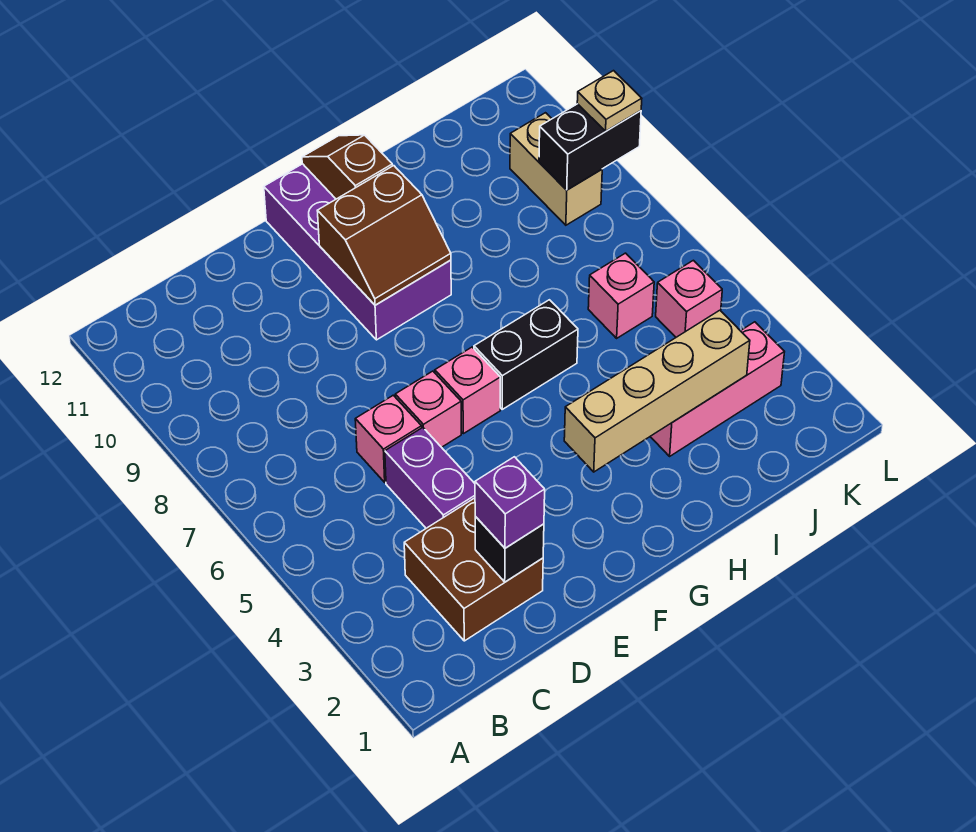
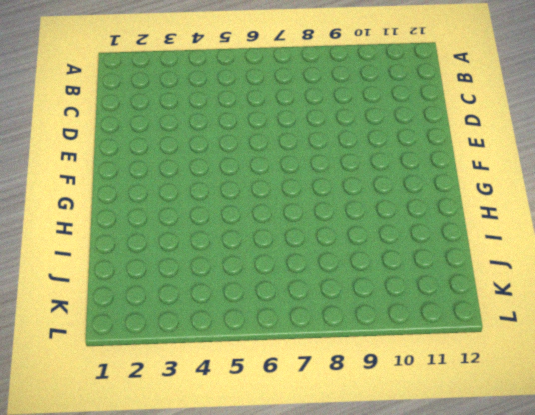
none -> brown brick C2:D3 level 1
none -> purple brick D4:D5 level 1
none -> pink brick D6 level 1

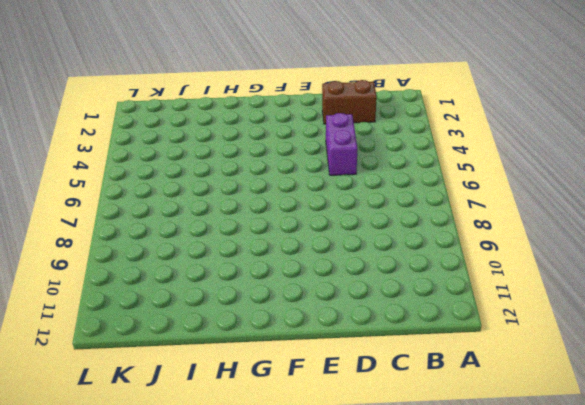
brown brick C2:D2 level 1 -> brown brick C2:D3 level 1
none -> pink brick D6 level 1
none -> pink brick E6 level 1
none -> pink brick F6 level 1

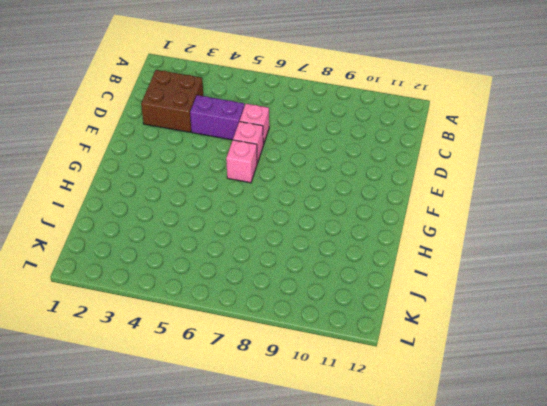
none -> purple brick F9:G12 level 1
none -> black brick G6:H6 level 1
none -> pink brick I3:K3 level 1

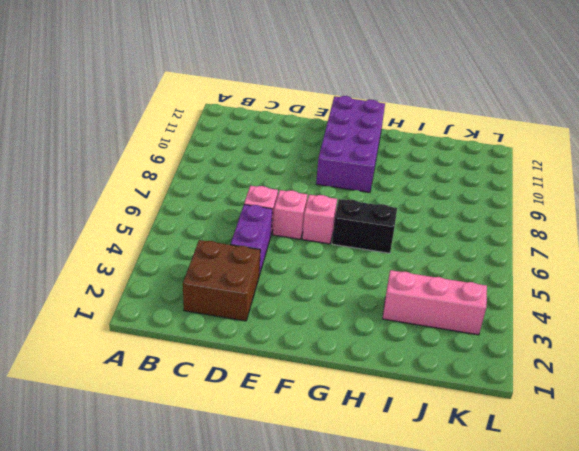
none -> pink brick J6 level 1
none -> pink brick K5 level 1
none -> tan brick K9:K10 level 1

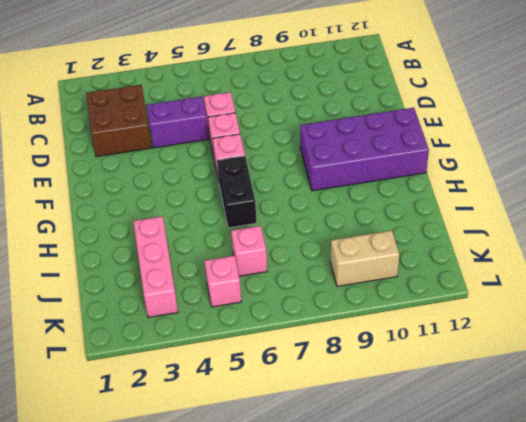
none -> black brick D2 level 2
none -> brown slope F9:G10 level 2 top 10
none -> tan brick G3:J3 level 2

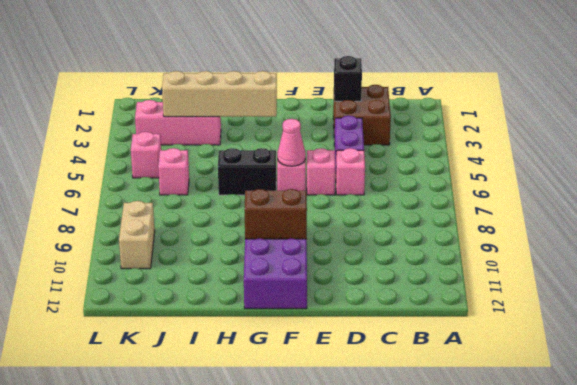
pink cone F6 level 2 -> none
none -> brown slope G11:G12 level 2 top 11
none -> black brick K9:L9 level 2
none -> purple brick D2 level 3

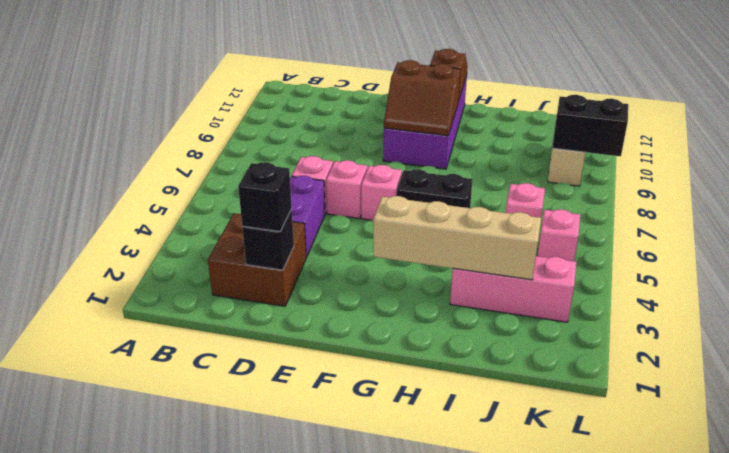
black brick D2 level 3 -> purple brick D2 level 3
none -> tan plate L9 level 3

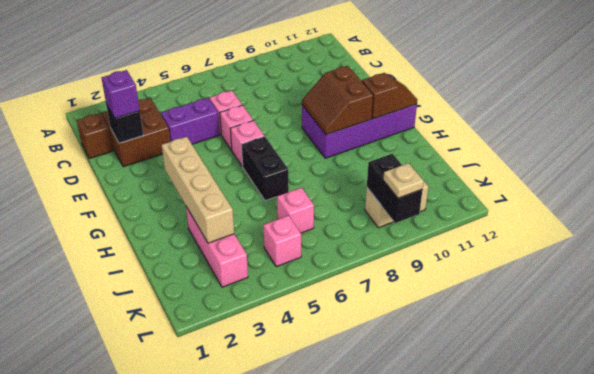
brown brick C1 level 1 -> none

